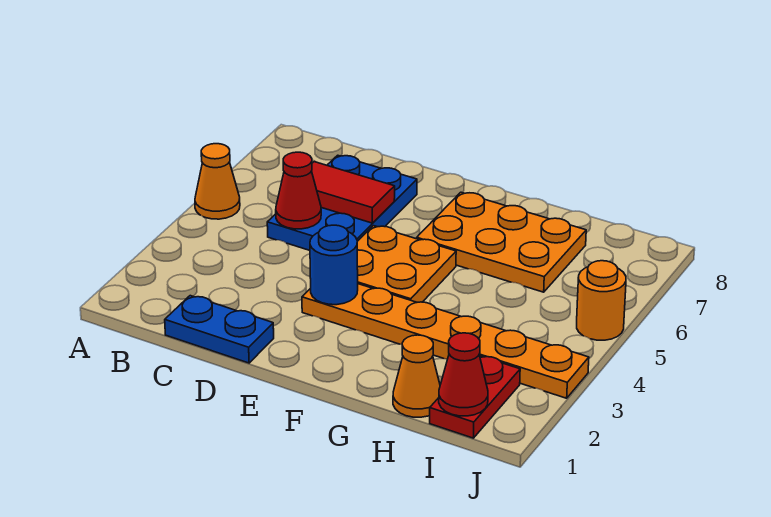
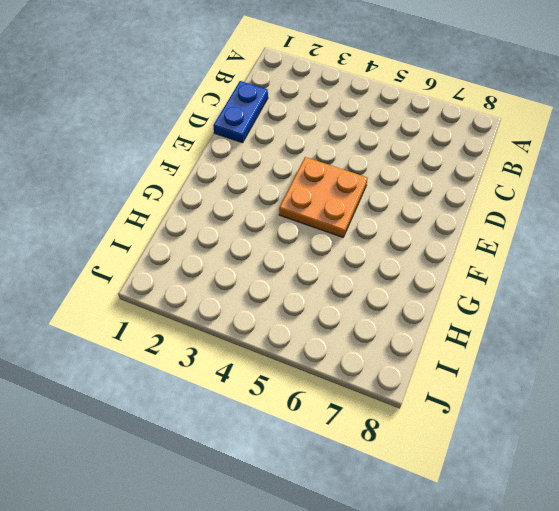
none -> orange cone A5 level 1
none -> blue plate C5:D7 level 1
none -> orange plate E3:J3 level 1

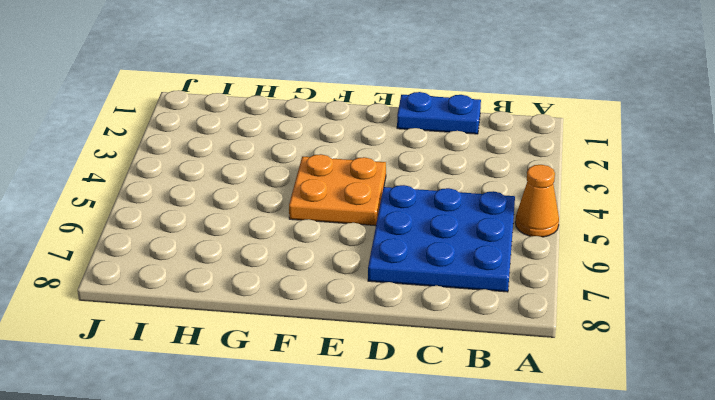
blue plate B5:D7 level 1 -> blue plate C5:D7 level 1
none -> orange plate E3:J3 level 1
none -> orange plate F6:H7 level 1
none -> orange cone H1 level 1

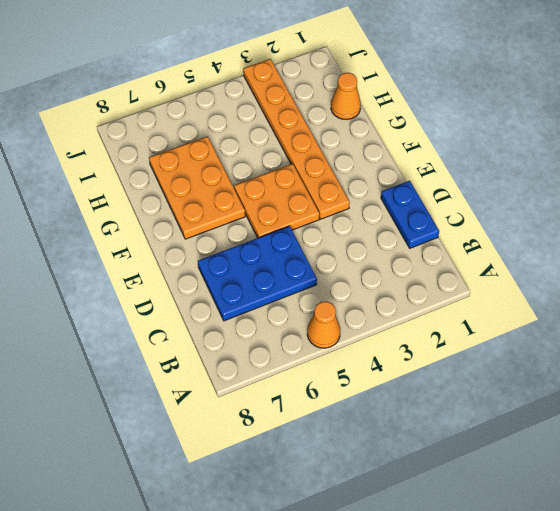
none -> red plate I1:I2 level 1
none -> orange round brick J5 level 1
none -> red cone C5 level 2

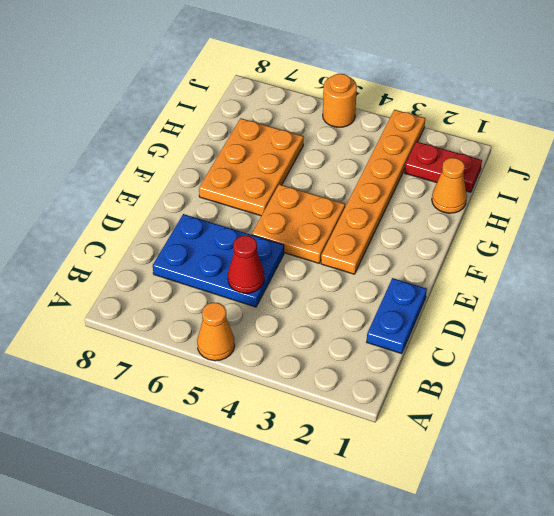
none -> red tile C6:D6 level 2
none -> blue round brick E3 level 2
none -> red cone I1 level 2

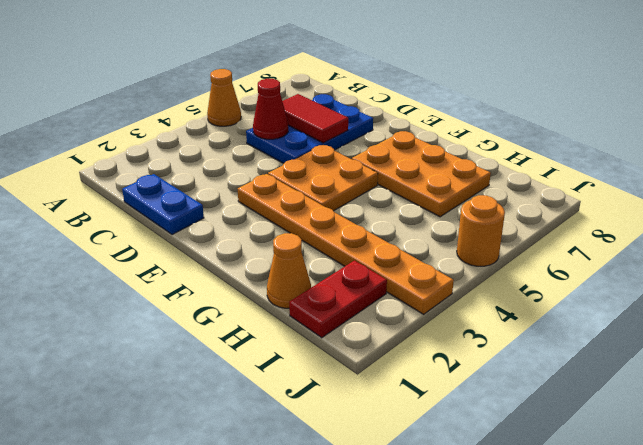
none -> blue round brick E3 level 2
none -> red cone I1 level 2

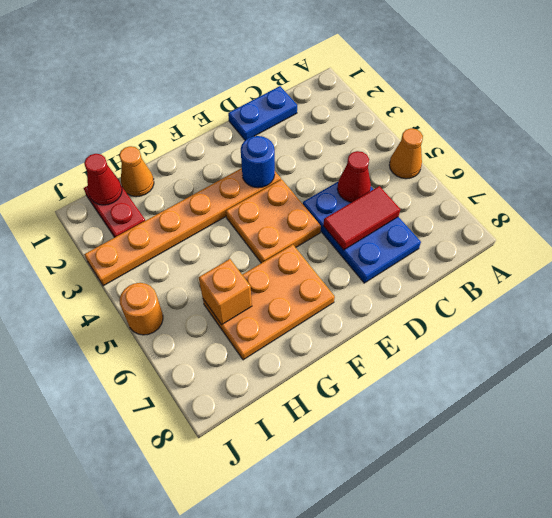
orange brick H6 level 2 -> none

